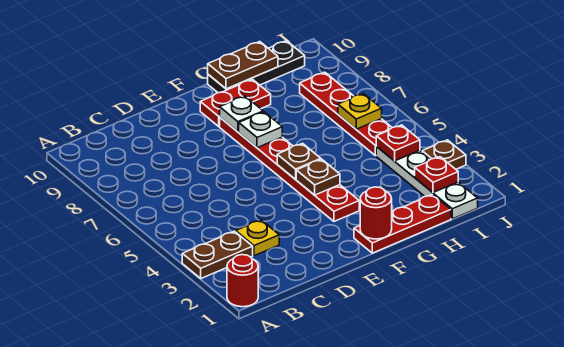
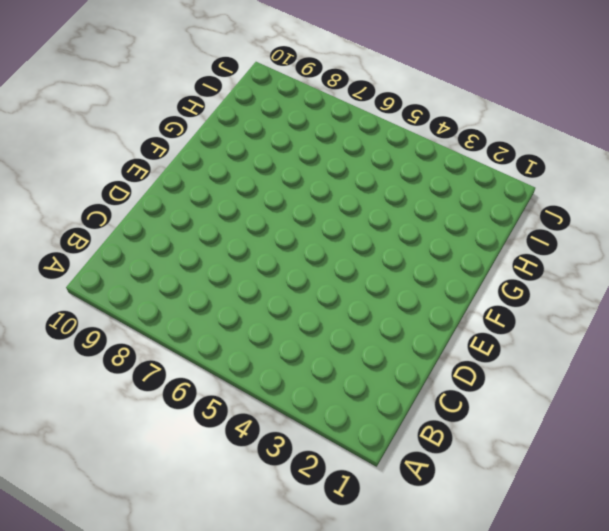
none -> red round brick A1 level 1
none -> brown plate A3:B3 level 1
none -> yellow plate C3 level 1

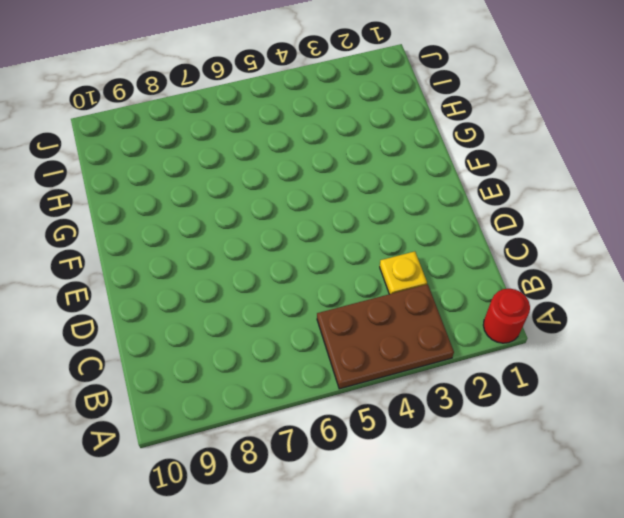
brown plate A3:B5 level 1 -> brown plate A3:B3 level 1
none -> red plate F1:H1 level 1
none -> red plate F3:F8 level 1
none -> red plate F9:G9 level 1

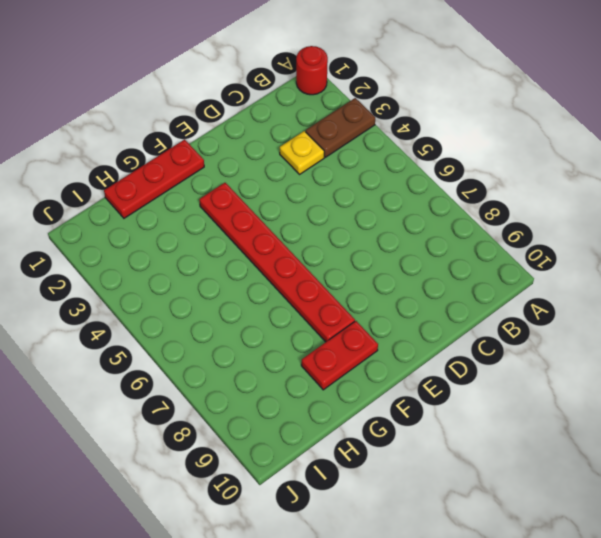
none -> black plate G10:I10 level 1
none -> white plate I1:I4 level 1
none -> red plate I5:I8 level 1

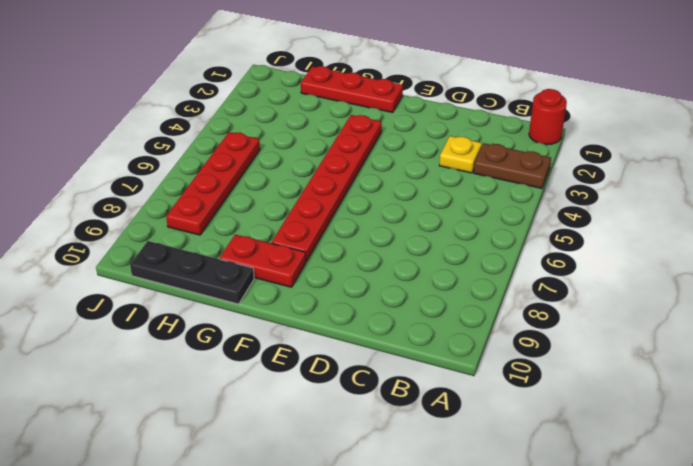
none -> white plate I1:I4 level 1
none -> brown plate J3 level 1
none -> red round brick F1 level 2

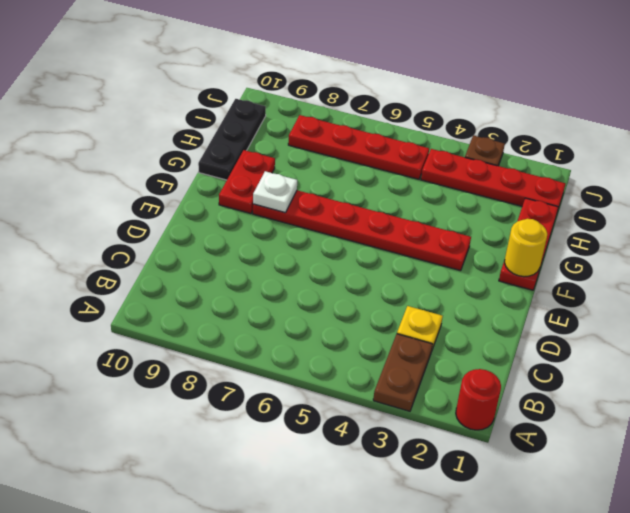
yellow round brick F1 level 2 -> red round brick F1 level 2
red plate I1:I4 level 1 -> white plate I1:I4 level 1
none -> brown plate F4 level 2
none -> brown plate F5 level 2
none -> white plate F7 level 2

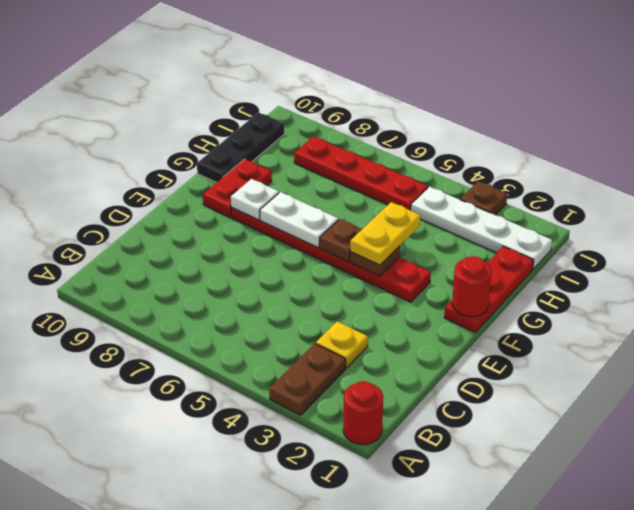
yellow plate F4:G4 level 3 -> none
white plate F6:F7 level 2 -> white plate F7 level 2
none -> brown plate G10:H10 level 2
none -> red plate I2 level 2
none -> red plate I4 level 2

